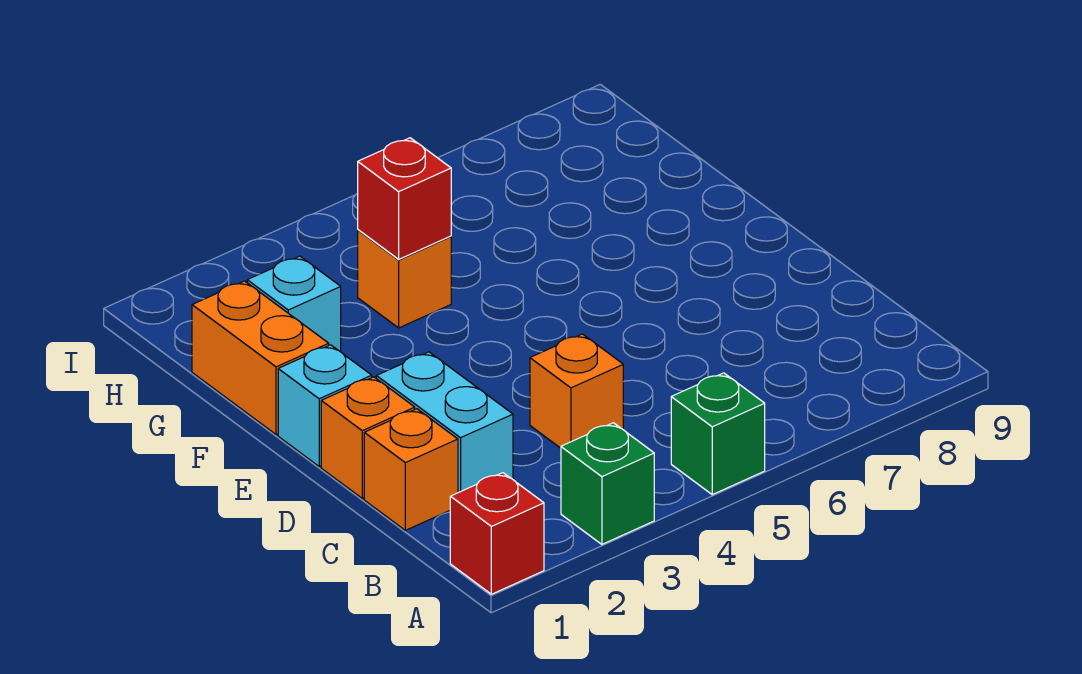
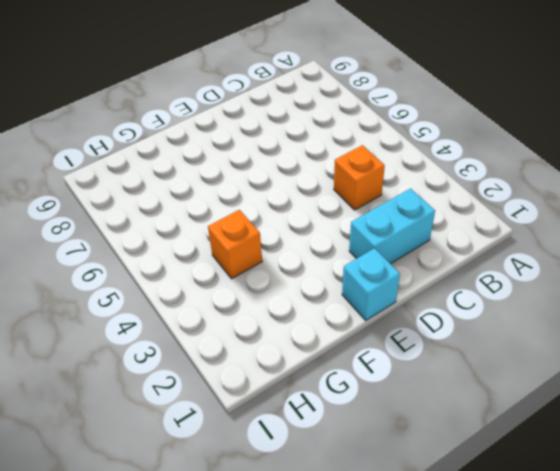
none -> red brick A1 level 1
none -> green brick A3 level 1
none -> green brick A5 level 1

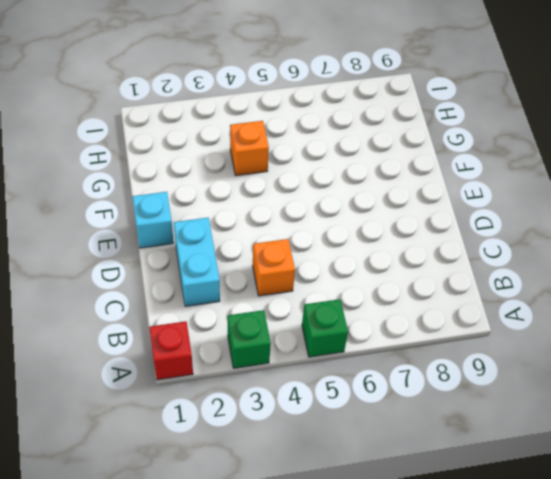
none -> orange brick C1 level 1
none -> orange brick D1 level 1
none -> orange brick F1:G1 level 1

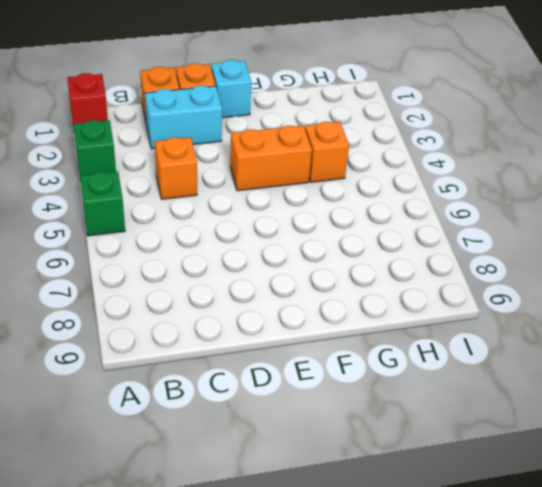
orange brick E4:F4 level 1 -> orange brick F1:G1 level 1
none -> cyan brick G2 level 1
none -> red brick G4 level 2

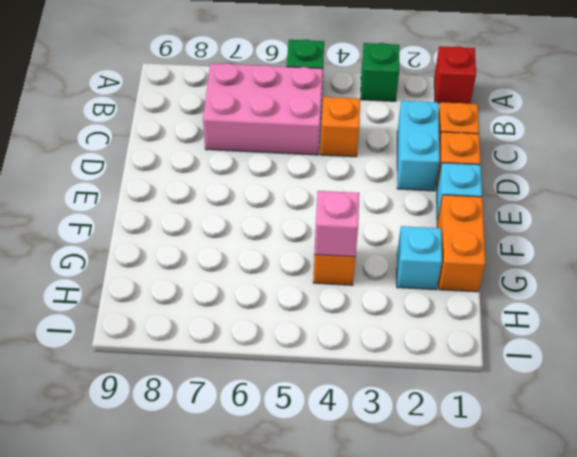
pink brick B5:C7 level 1 -> none
pink brick G4 level 2 -> red brick G4 level 2

